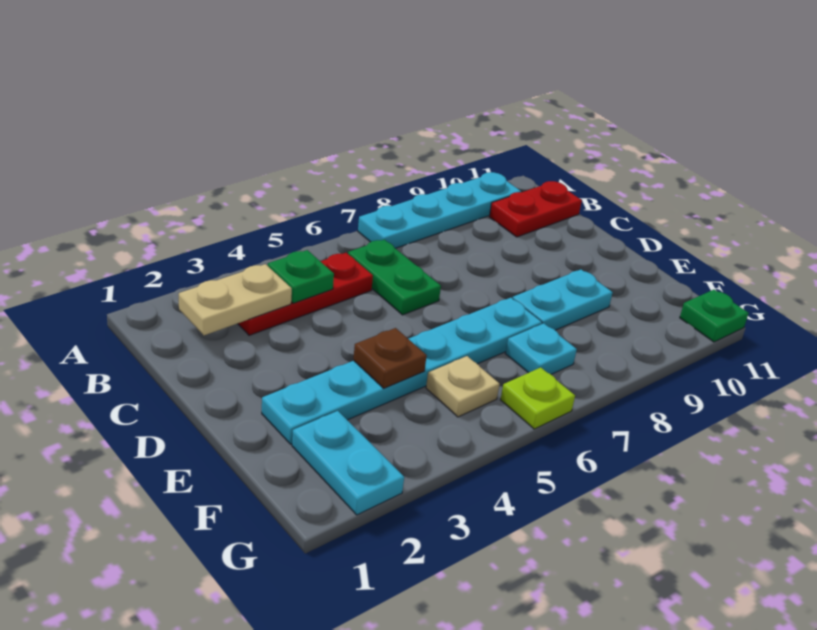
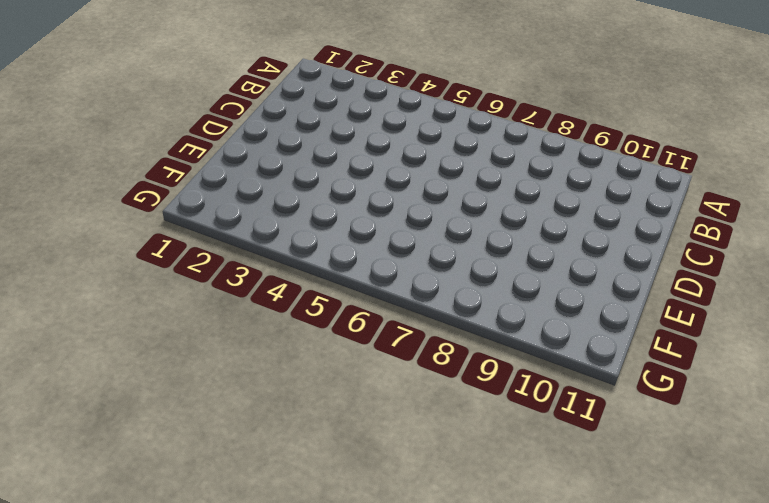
none -> cyan plate A7:A10 level 1
none -> red plate B3:B5 level 1
none -> green plate B6:C6 level 1

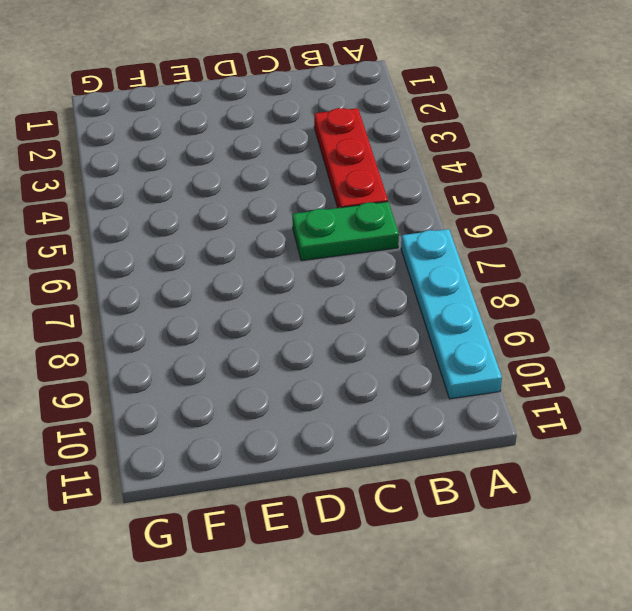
none -> red plate B10:B11 level 1
none -> cyan plate E2:E7 level 1
none -> cyan plate E8:E9 level 1

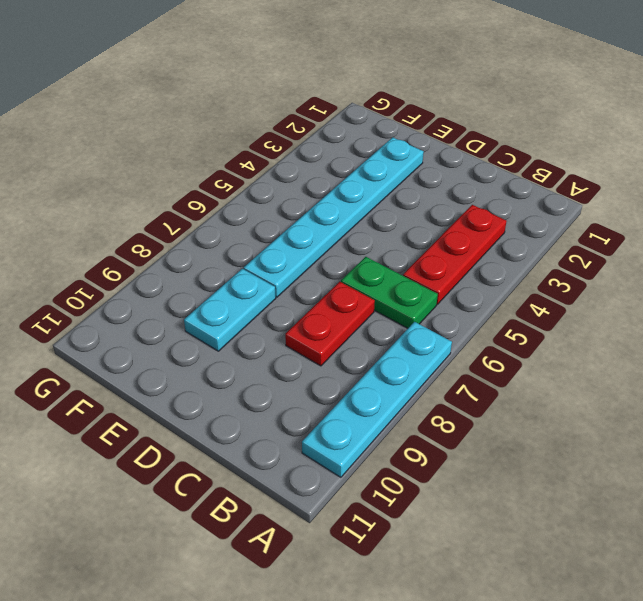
red plate C7:C8 level 1 -> red plate B10:B11 level 1
none -> cyan plate F2:G2 level 1
none -> tan plate F5 level 1
none -> cyan plate F7 level 1

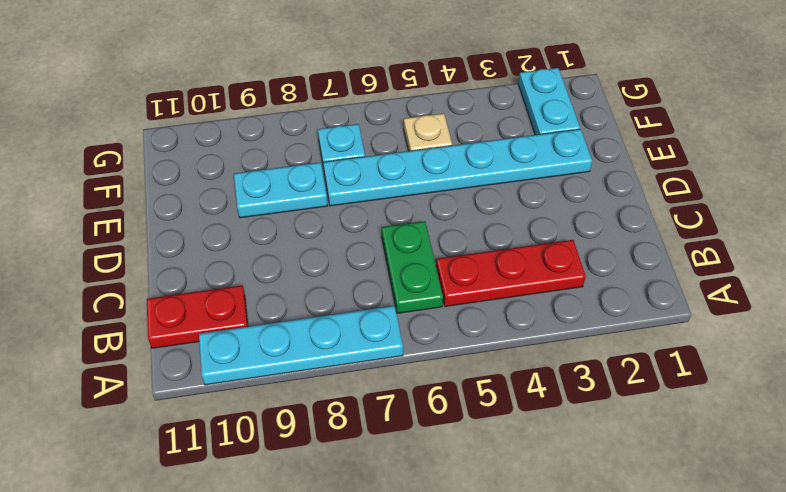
none -> lime plate G6 level 1
none -> green plate G11 level 1
none -> tan plate B2:B3 level 2

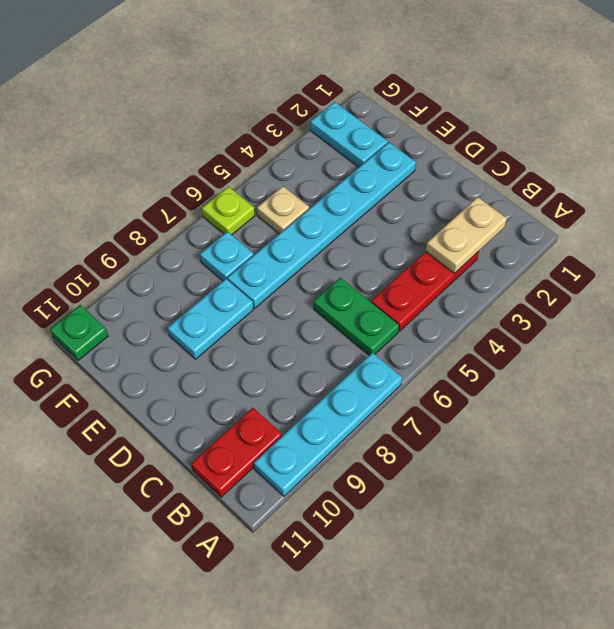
none -> green plate B4 level 2
none -> brown plate E4 level 2

